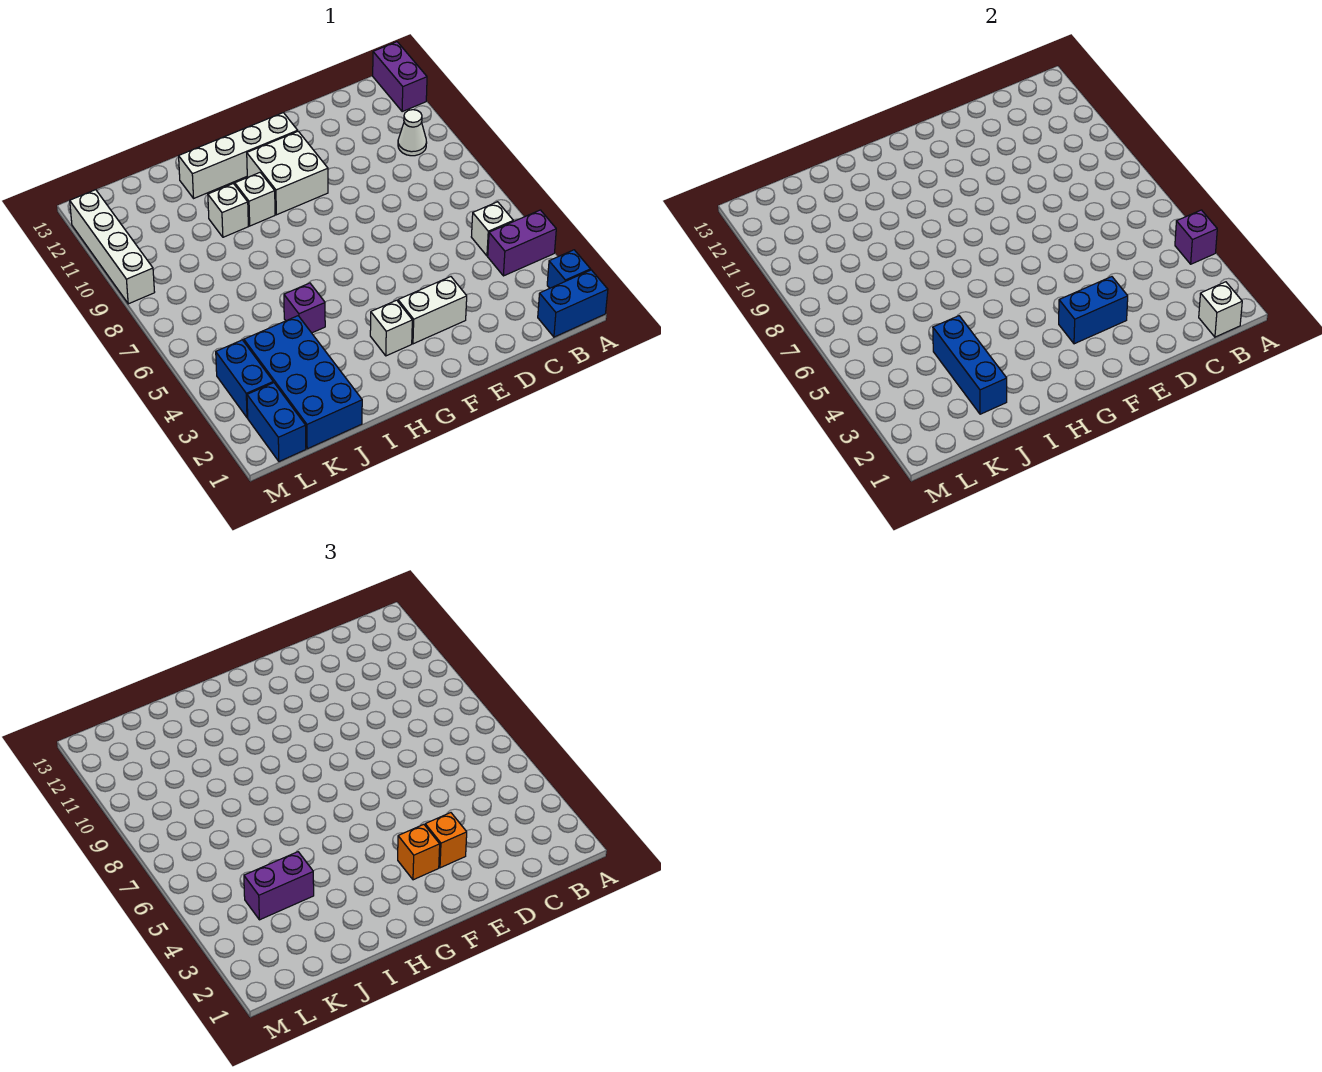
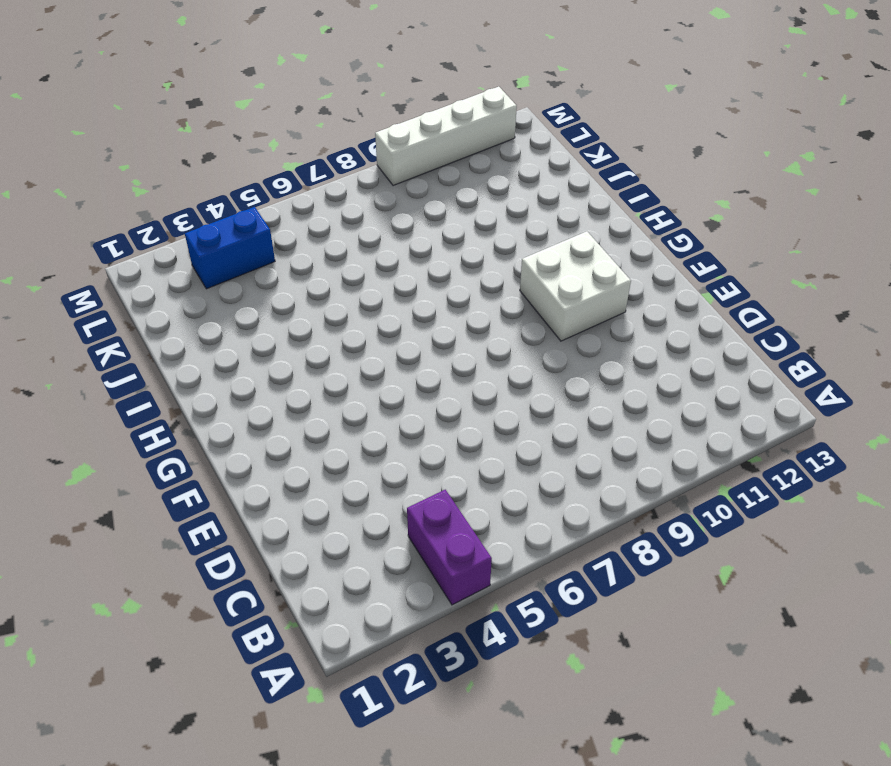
none -> blue brick A1:B1 level 1
none -> blue brick A2 level 1
none -> purple brick A12:A13 level 1

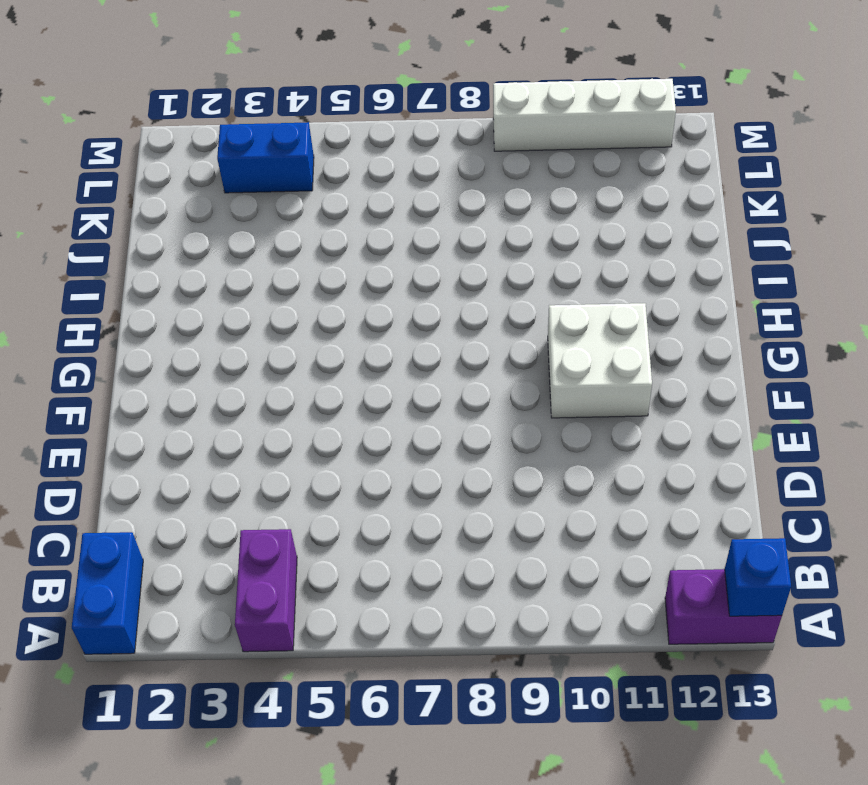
blue brick A13 level 2 -> blue brick A2 level 1
none -> white brick B5 level 1
none -> white cone B10 level 1
none -> white brick E3:F3 level 1

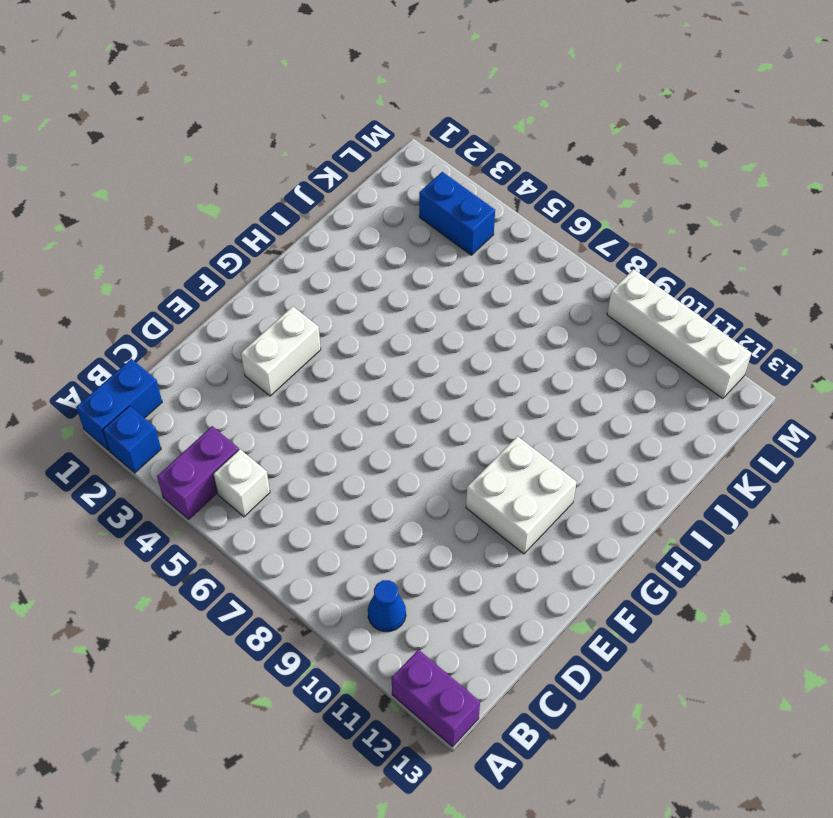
blue cone B10 level 1 -> white cone B10 level 1
none -> white brick F12:I12 level 1
none -> white brick G3 level 1
none -> white brick H10 level 1

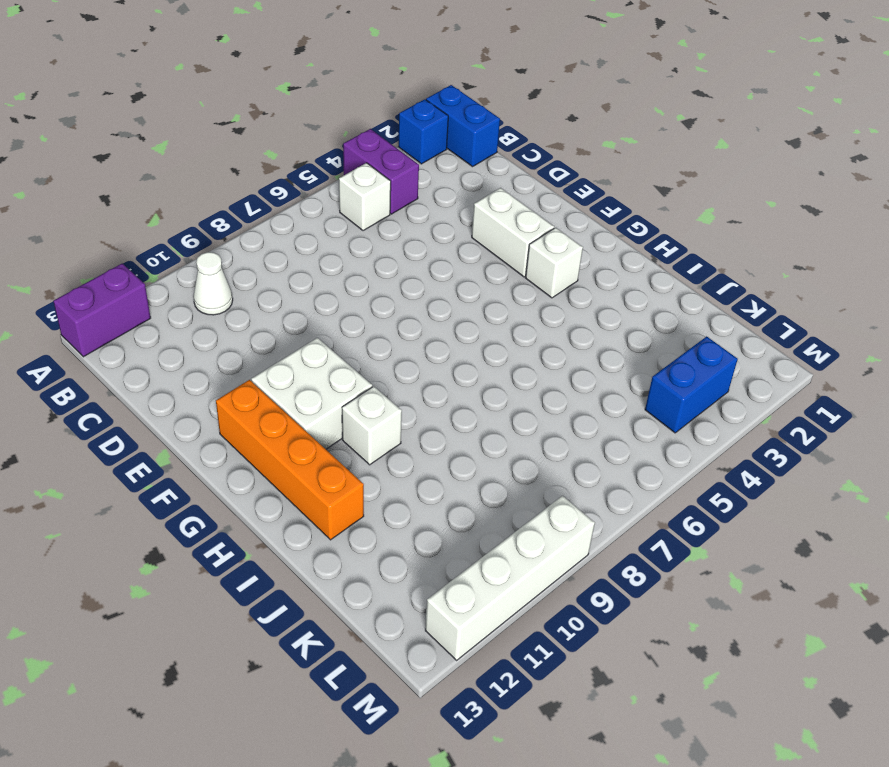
orange brick F12:I12 level 1 -> white brick F12:I12 level 1
none -> purple brick I5 level 1
none -> white brick I10 level 1
none -> blue brick J1:K4 level 1

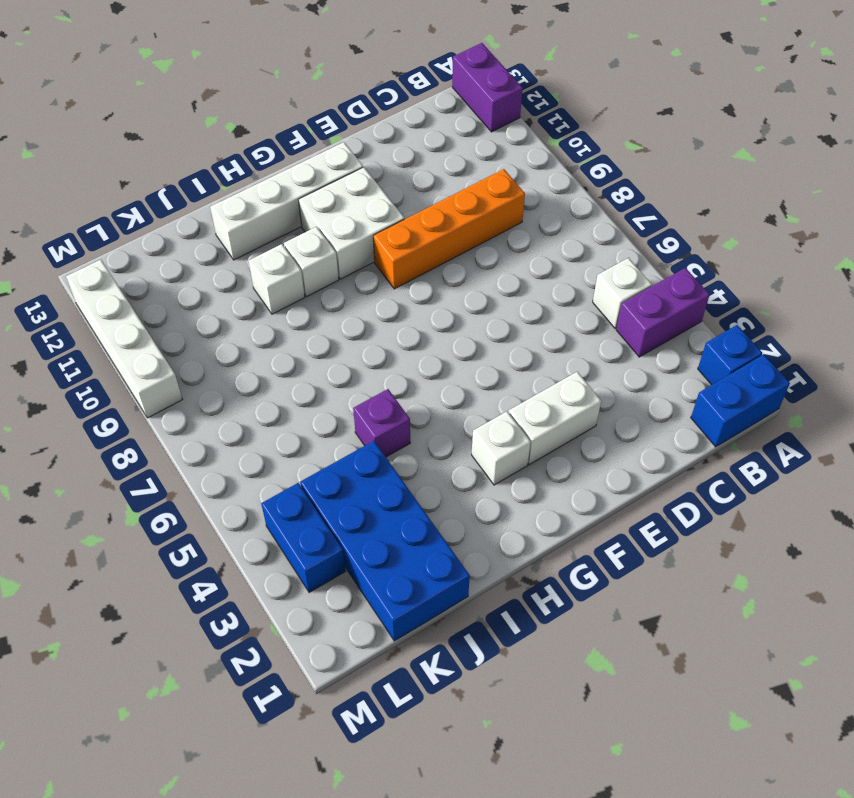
orange brick C9:F9 level 1 -> none
none -> white cone B10 level 1
none -> blue brick L1:L2 level 1
none -> purple brick A4 level 2

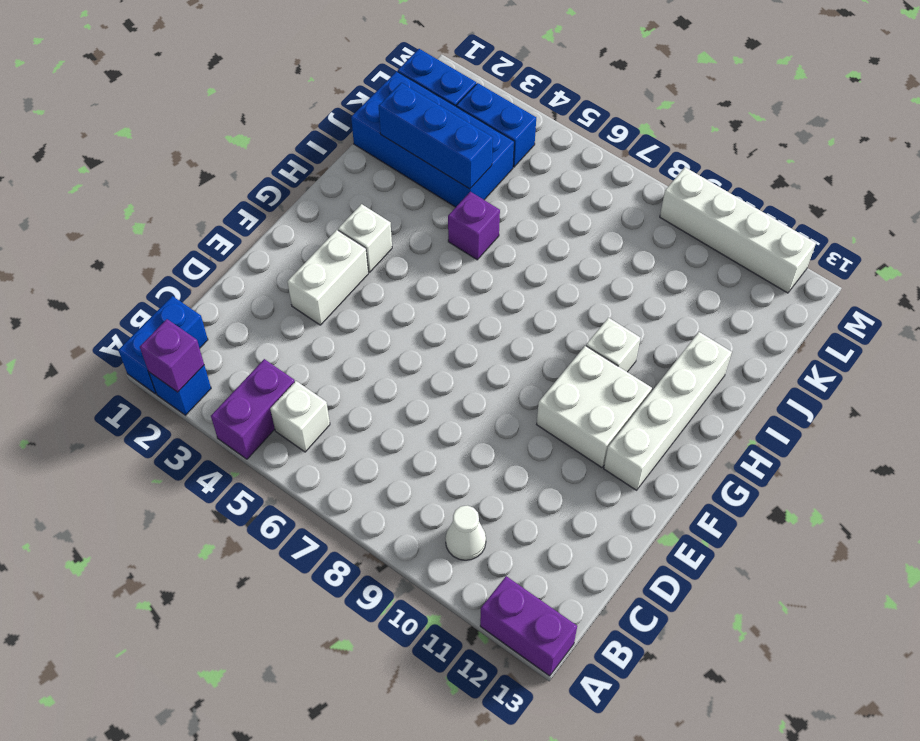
purple brick A2 level 2 -> purple brick A4 level 2
none -> white brick I10 level 1
none -> white brick B1 level 2
none -> blue brick E3:F3 level 2

